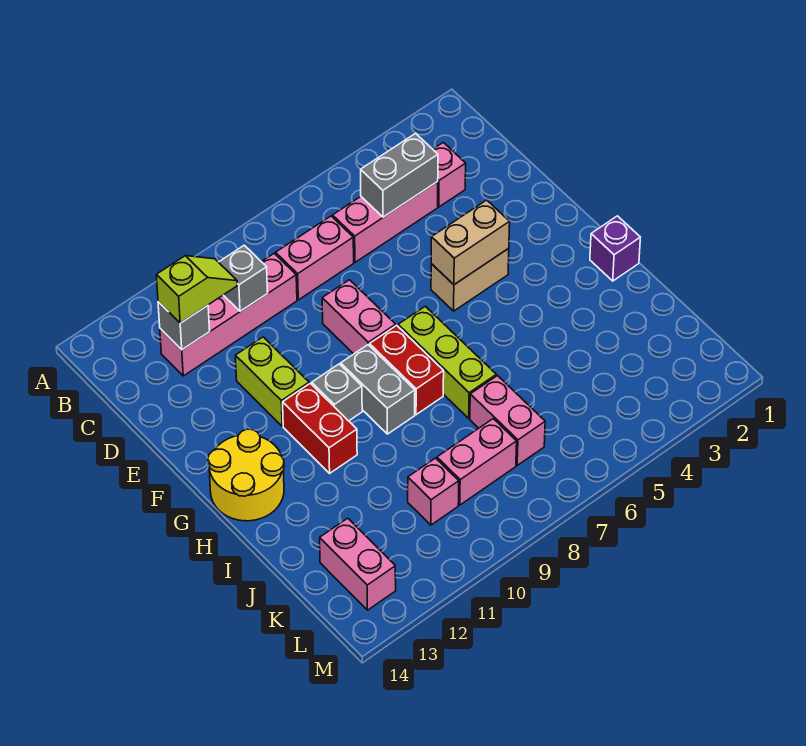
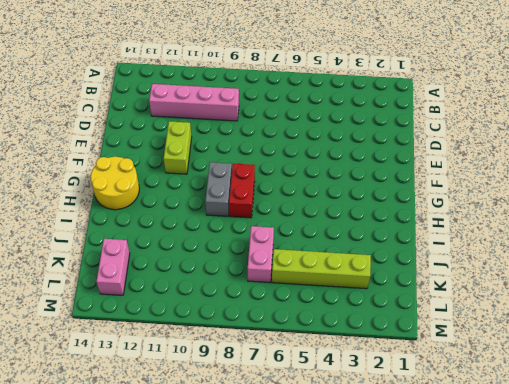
lime brick K3:K6 level 1 -> none
none -> pink brick C3 level 1
none -> pink brick C4:C6 level 1
none -> pink brick C7:C8 level 1

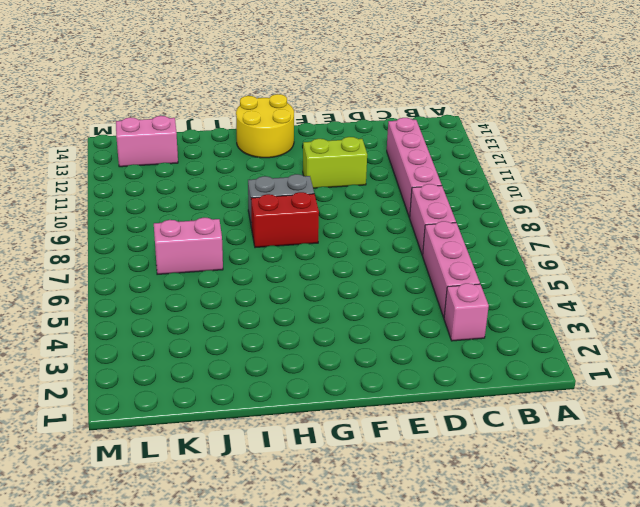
none -> pink brick E8:F8 level 1
none -> tan brick F4:F5 level 1
none -> lime brick G7:I7 level 1

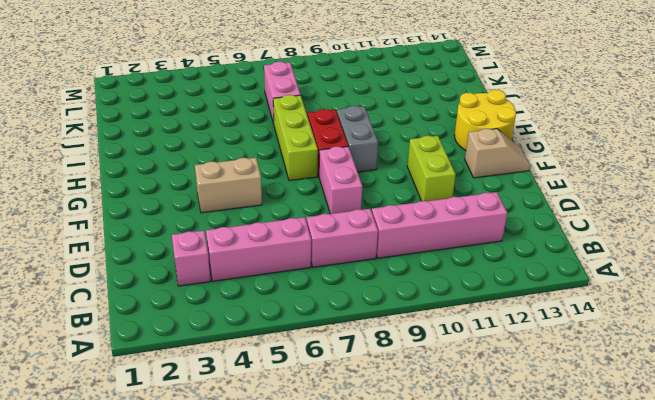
tan slope F13:F14 level 1 top 13 -> none
none -> grey brick G10 level 1
none -> red brick G11:H11 level 1
none -> purple brick H1 level 1

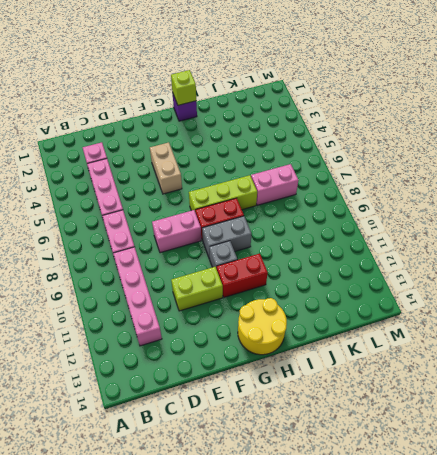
lime brick H1 level 2 -> none
none -> pink brick K8:K9 level 1
none -> pink brick K10 level 1
none -> pink brick K13:L13 level 1

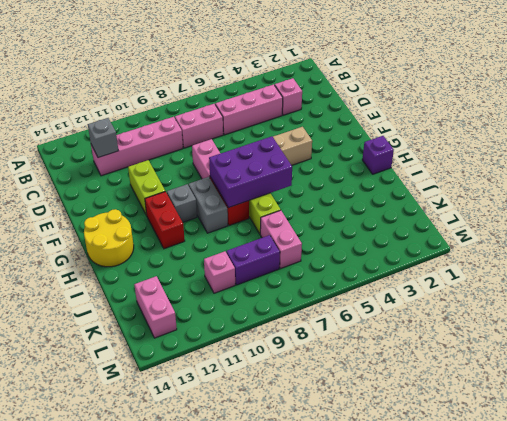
purple brick G6:H8 level 2 -> none
purple brick K8:K9 level 1 -> pink brick K8:K9 level 1
none -> grey brick C4:C5 level 2
none -> grey brick C10 level 2
none -> tan brick F4:F5 level 2

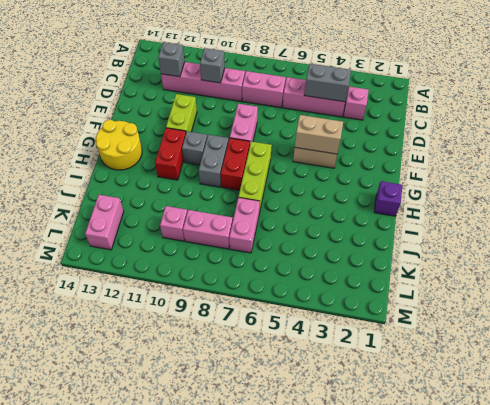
none -> lime slope C11:C12 level 3 top 12

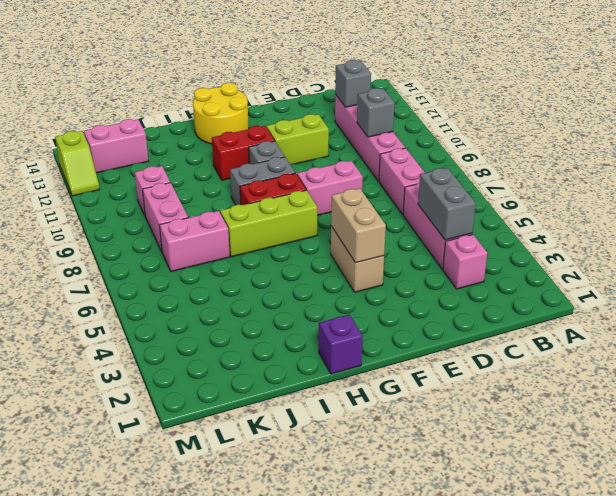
lime slope M12:M13 level 1 top 13 -> lime slope C11:C12 level 3 top 12

